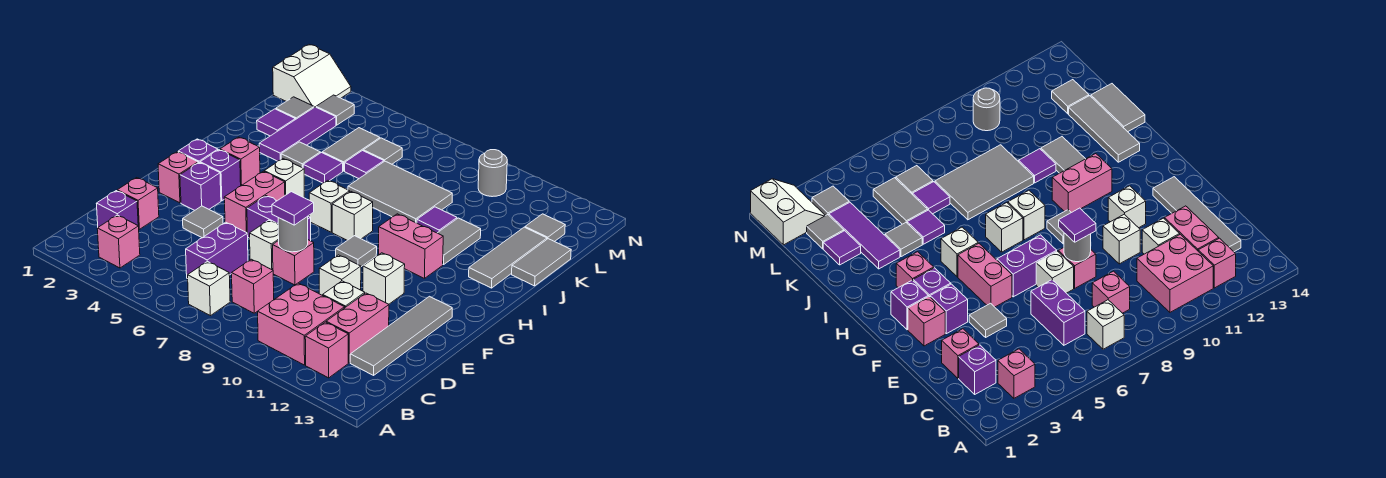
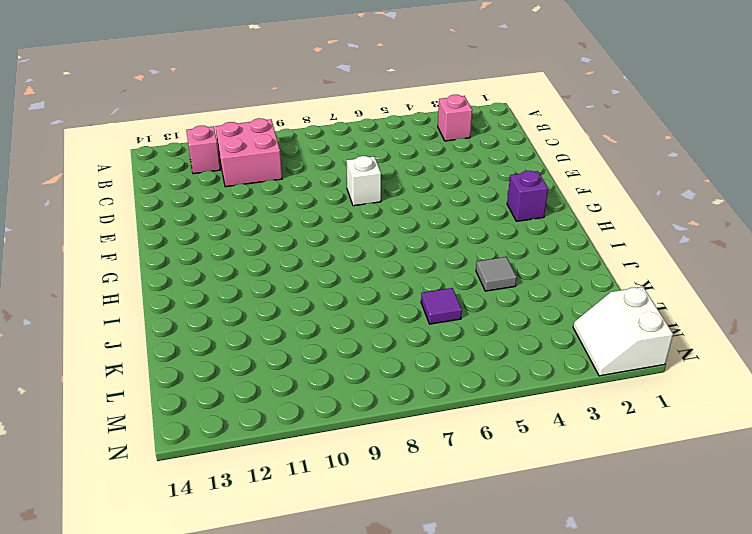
none -> white brick B7 level 1
none -> purple brick C2 level 1
none -> purple brick C6:D6 level 1
none -> pink brick C8 level 1

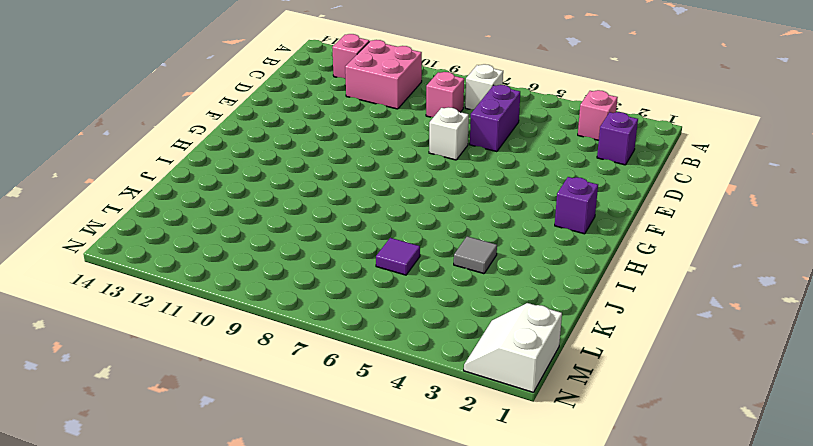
none -> pink brick C12:D12 level 1
none -> grey tile C13:F13 level 1
none -> pink brick D2 level 1
none -> white brick D11 level 1

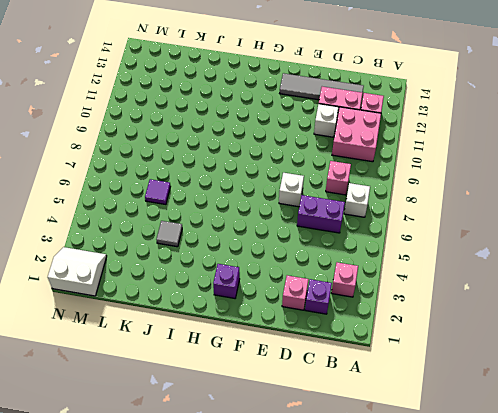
none -> grey tile E4 level 1
none -> pink brick E8 level 1
none -> white brick E10 level 1
none -> pink brick F2 level 1

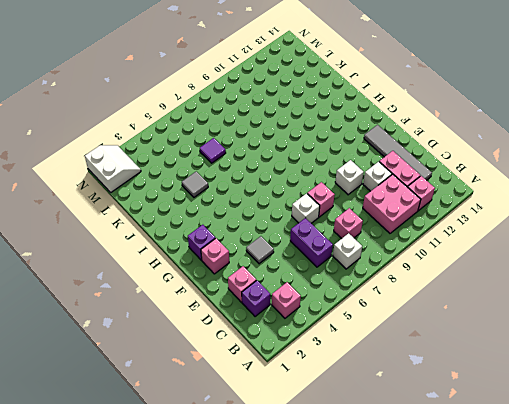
none -> purple brick F3 level 1
none -> pink brick F5:G5 level 1
none -> purple brick F6:F7 level 1
none -> white brick F11 level 1

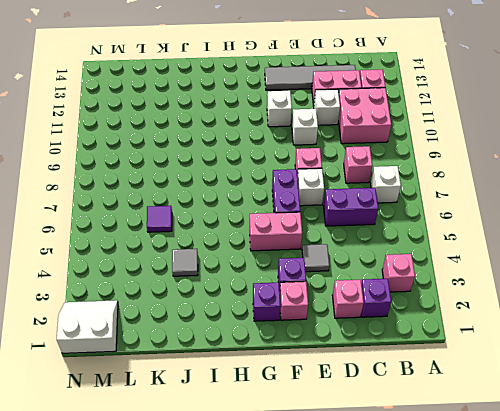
none -> purple brick G3 level 1
none -> grey tile G9 level 1
none -> pink brick H3 level 1
none -> white brick H5 level 1

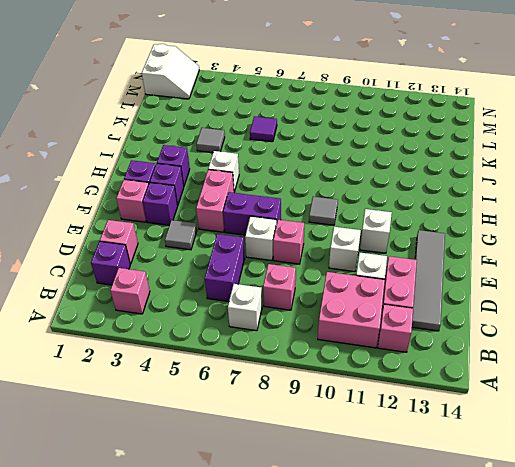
purple brick H3 level 1 -> pink brick H3 level 1
none -> white brick H7 level 1
none -> white brick H8 level 1
none -> pink brick H10:H11 level 1
none -> grey tile I11:J11 level 1

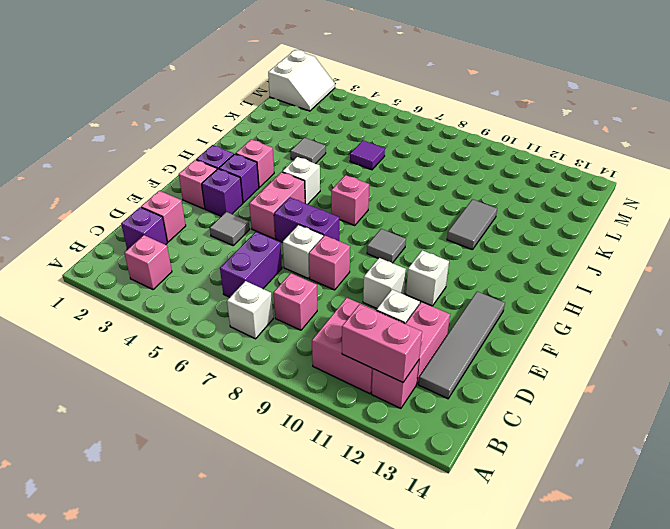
pink brick B11:B12 level 2 -> pink brick H10:H11 level 1
pink brick H7 level 1 -> white brick H7 level 1
none -> white brick H8 level 1
none -> grey tile I13:K13 level 1
none -> purple tile J3:L3 level 1
none -> purple tile J5 level 1

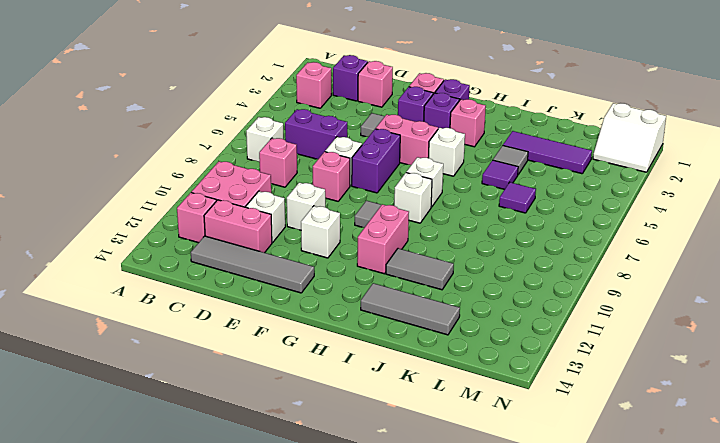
none -> grey tile J7:K9 level 1
none -> purple tile J10 level 1
none -> grey tile J14:K14 level 1
none -> purple tile K2 level 1

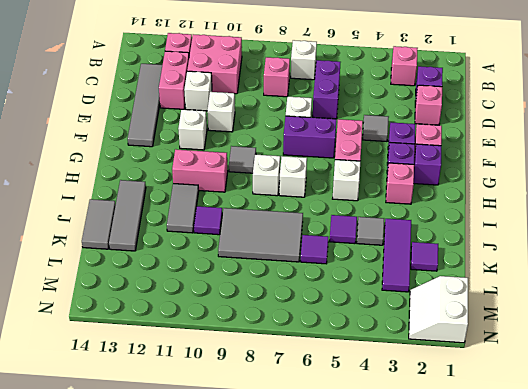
none -> pink brick E8 level 1
none -> grey tile K5:L5 level 1
none -> grey tile L2 level 1
none -> grey tile L6 level 1

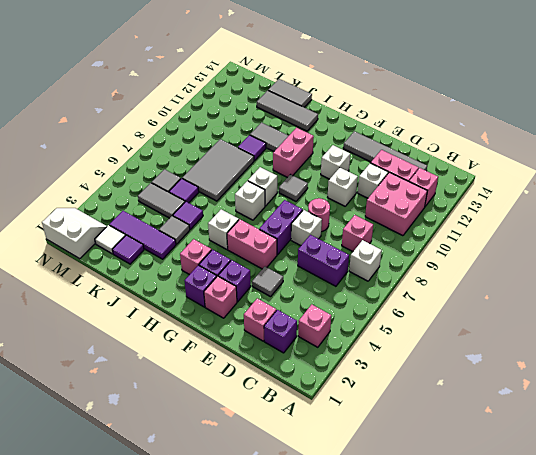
pink round brick E8 level 1 -> pink brick E8 level 1
white tile L2 level 1 -> grey tile L2 level 1
none -> grey tile L13 level 1
none -> grey tile M3 level 1
none -> grey round brick M10 level 1
none -> grey round brick E8 level 2

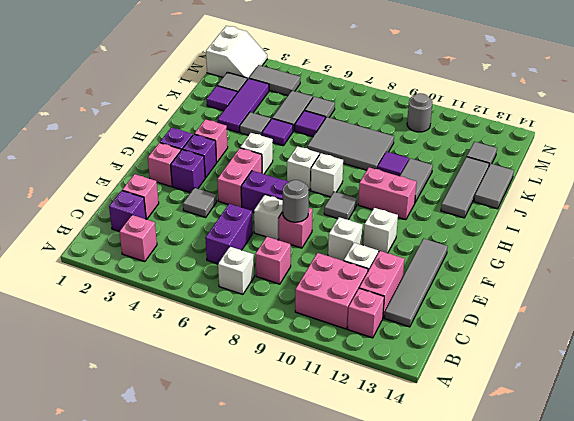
grey tile M3:M4 level 1 -> grey tile M3 level 1
none -> purple tile E8 level 3

